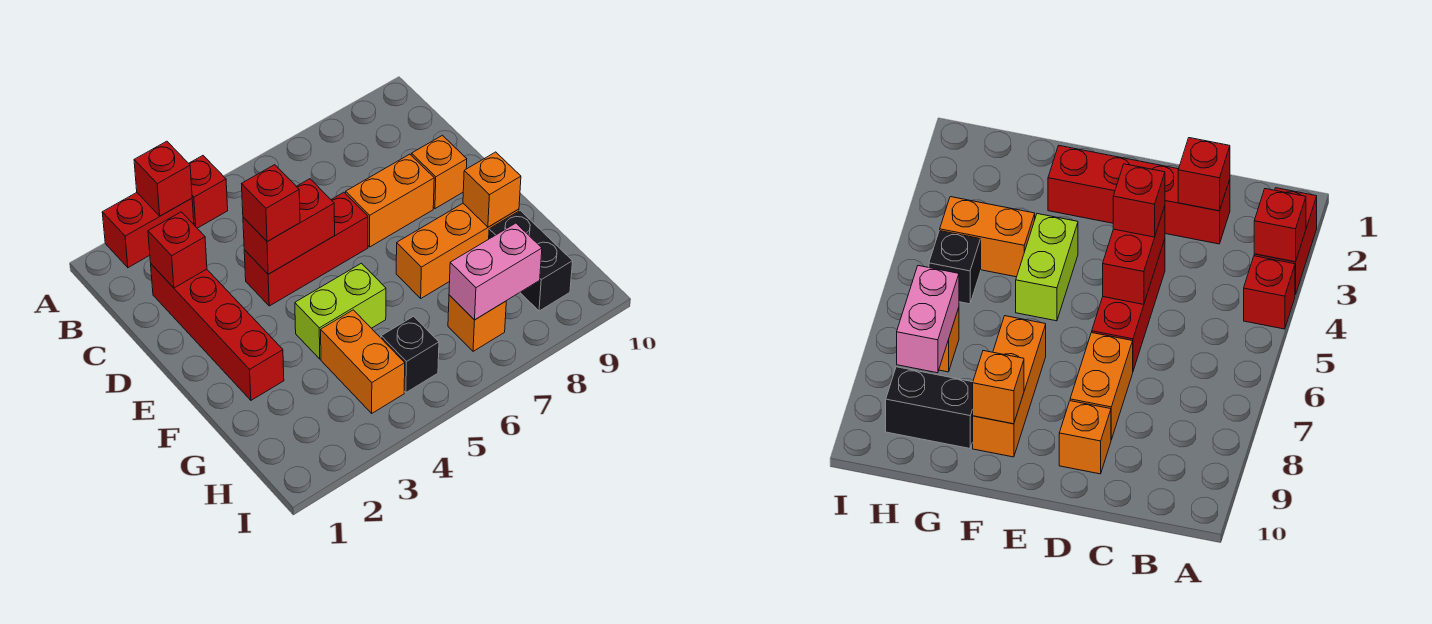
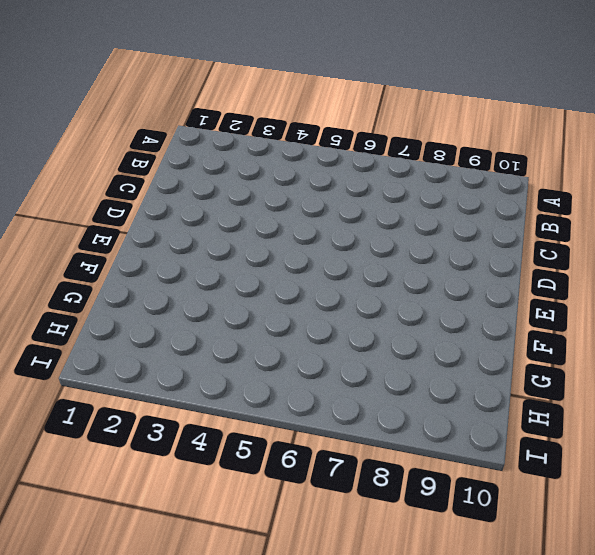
none -> red brick A2:A3 level 1
none -> red brick A4 level 1
none -> red brick C2:F2 level 1

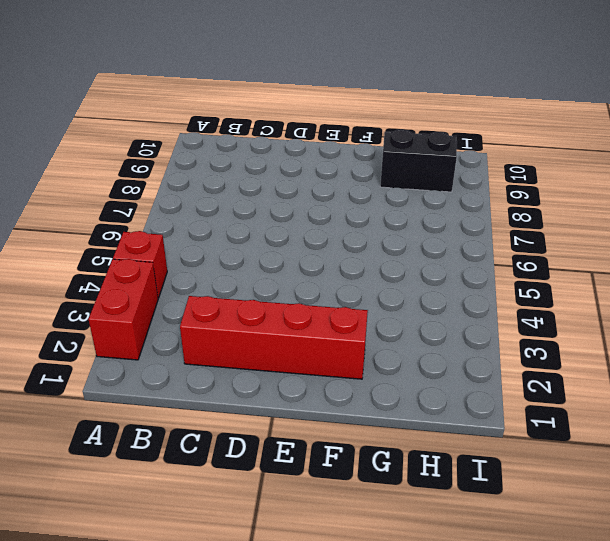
none -> red brick D4:D6 level 1
none -> orange brick D7:D8 level 1
none -> orange brick D9 level 1

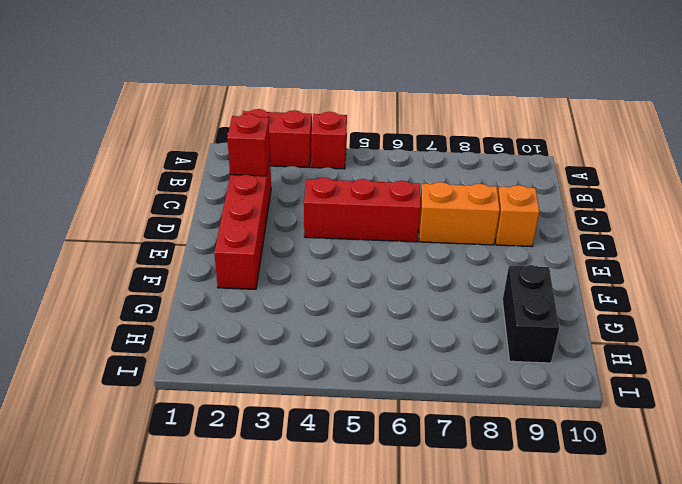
none -> lime brick F4:F5 level 1
none -> orange brick F7:F9 level 1
none -> orange brick G4:H4 level 1

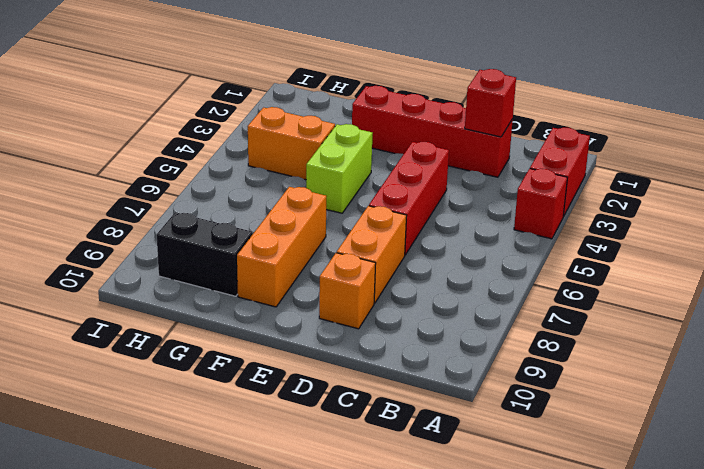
none -> black brick H5 level 1
none -> orange brick H7 level 1
none -> red brick A3 level 2

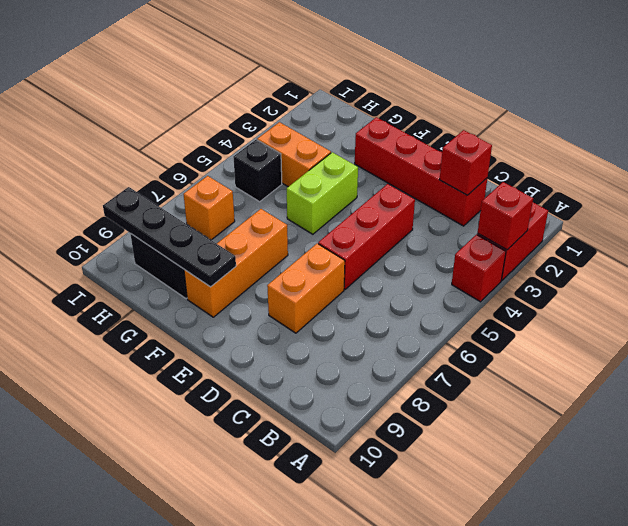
black plate F9:I9 level 2 -> orange brick F9 level 2
none -> orange brick D9 level 1
none -> red brick D4:D5 level 2
none -> pink brick H7:H8 level 2

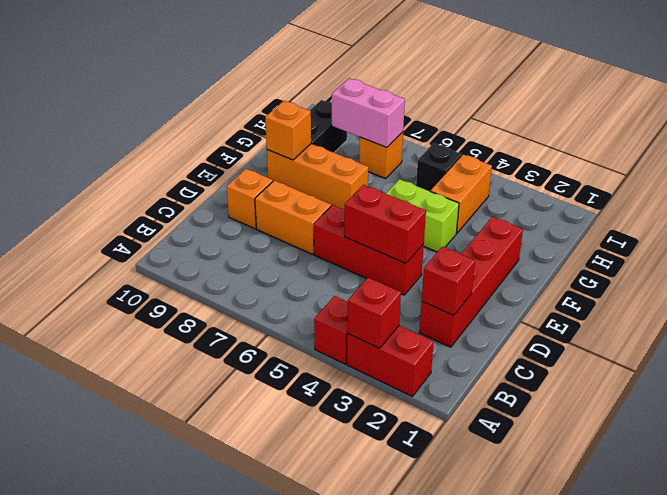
none -> red brick D4 level 3

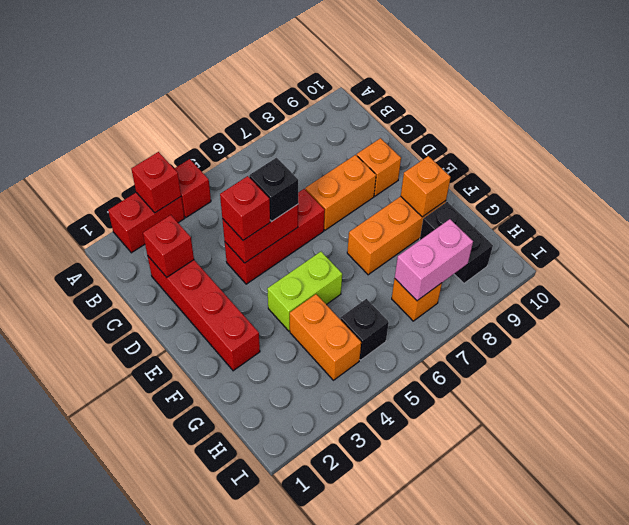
black brick D5 level 3 -> none

